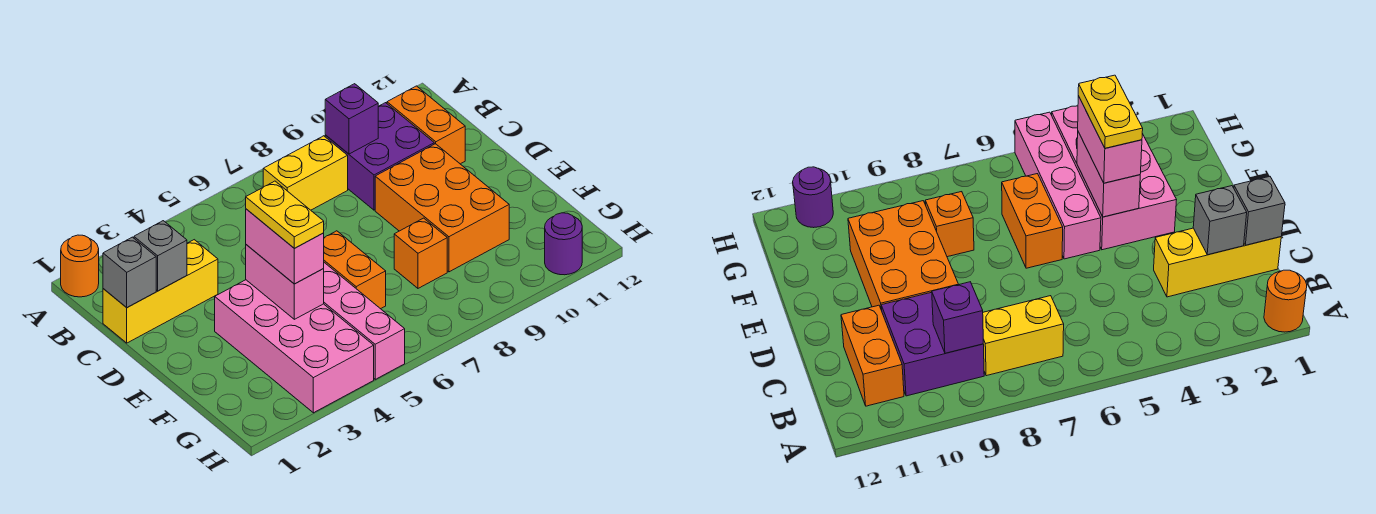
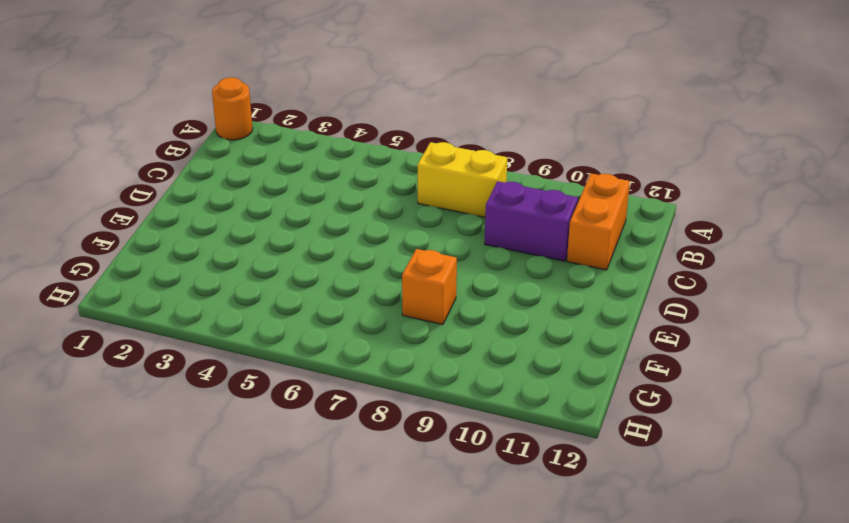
purple brick C9:C10 level 1 -> purple brick B9:C10 level 1
none -> yellow brick C1:C3 level 1
none -> orange brick D9:F10 level 1
none -> pink brick E3:H4 level 1

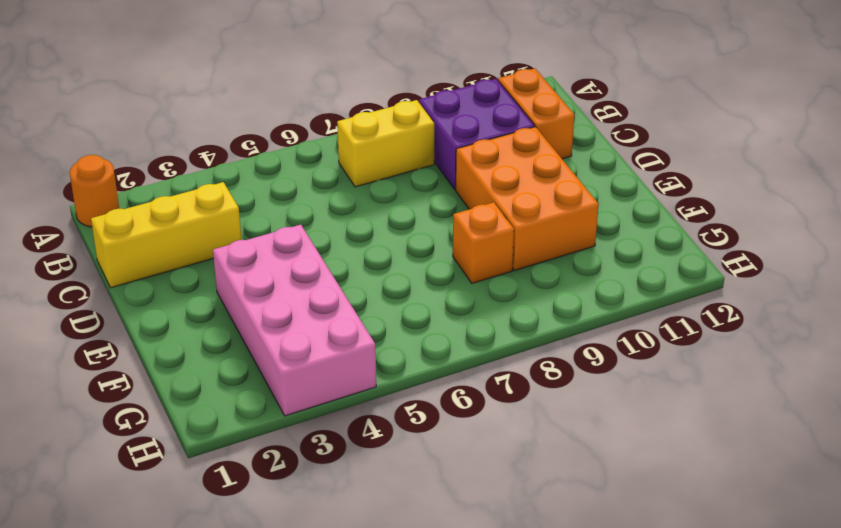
none -> pink brick E5:H5 level 1
none -> orange brick E6:F6 level 1
none -> purple round brick H11 level 1

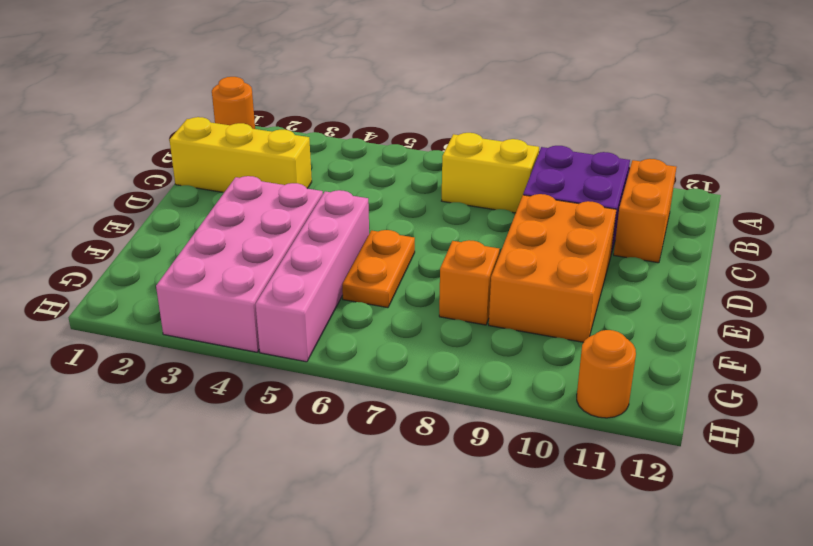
orange plate E6:F6 level 1 -> orange brick E6:F6 level 1
orange round brick H11 level 1 -> purple round brick H11 level 1
none -> purple brick B9 level 2
none -> grey brick C1 level 2
none -> grey brick C2 level 2

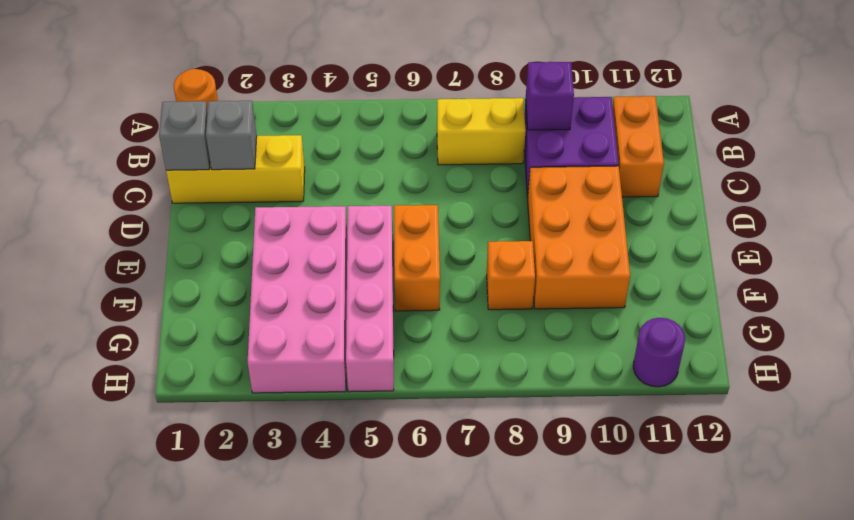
none -> pink brick E4:F4 level 2
none -> pink brick E4:F4 level 3
none -> yellow plate E4:F4 level 4

